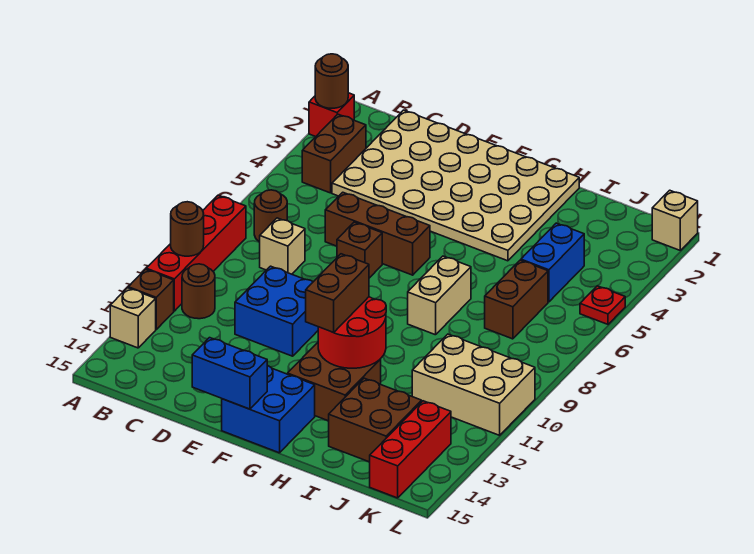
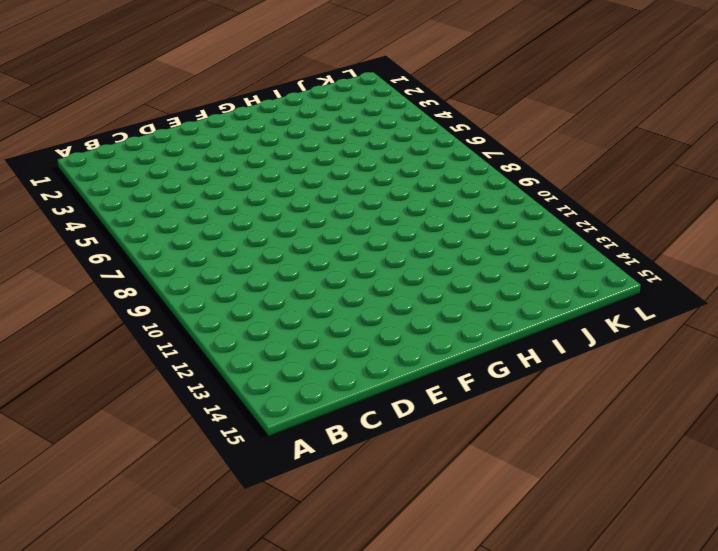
none -> red brick A2 level 1
none -> red brick A8:A11 level 1
none -> brown brick A12 level 1

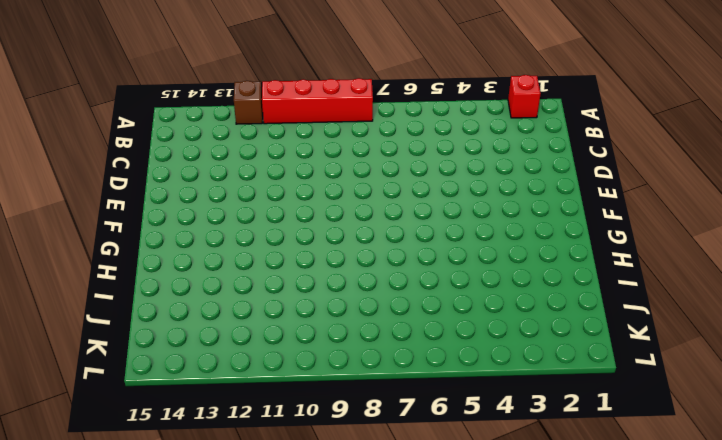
none -> tan brick A13 level 1
none -> brown brick B3:B4 level 1
none -> brown round brick B7 level 1

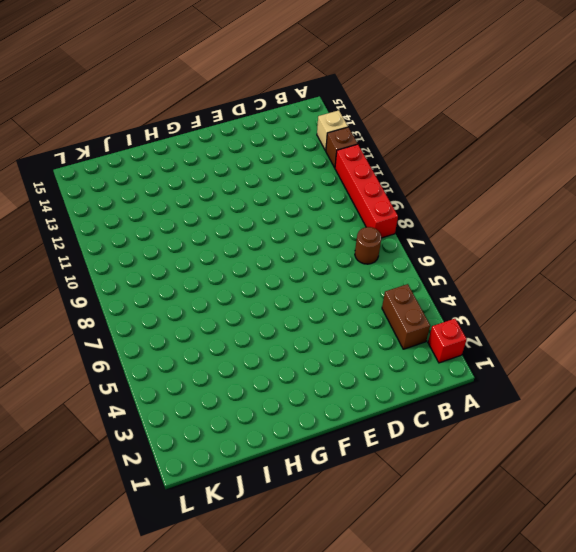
none -> brown round brick B11 level 1
none -> tan plate C1:H4 level 1
none -> tan brick C8 level 1

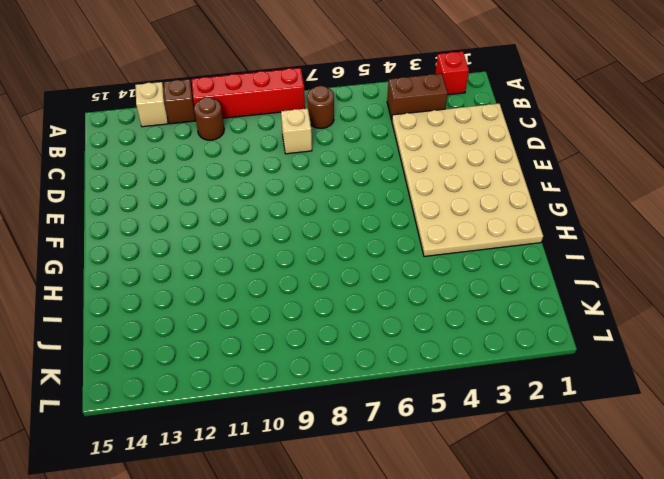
none -> brown brick D6:F6 level 1
none -> blue brick D10:E11 level 1
none -> brown brick E7 level 1

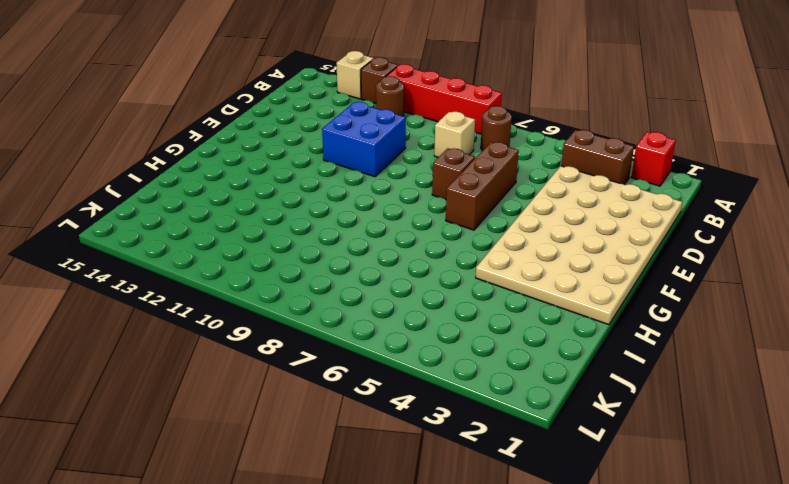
none -> blue brick F14:G15 level 1
none -> brown brick G12:H13 level 1
none -> tan brick H7:H8 level 1

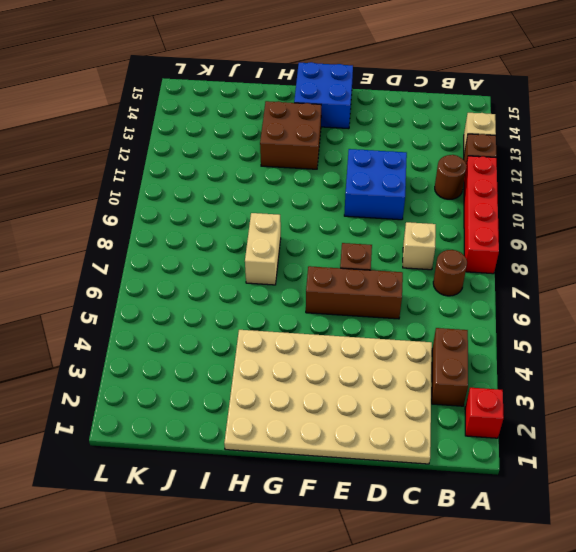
none -> brown brick I13:J14 level 1
none -> blue brick J4:J5 level 1
none -> brown brick J6:J7 level 1

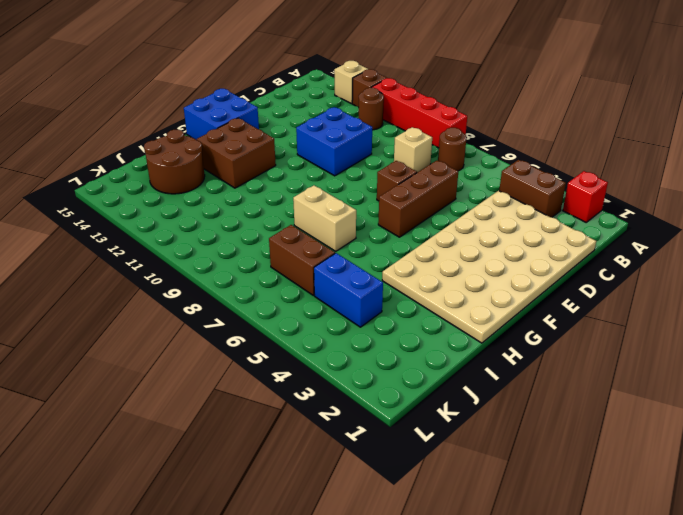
brown round brick I13:J14 level 1 -> brown brick I13:J14 level 1
none -> tan brick J10:L11 level 1
none -> red brick K13:K15 level 1
none -> tan brick L1 level 1

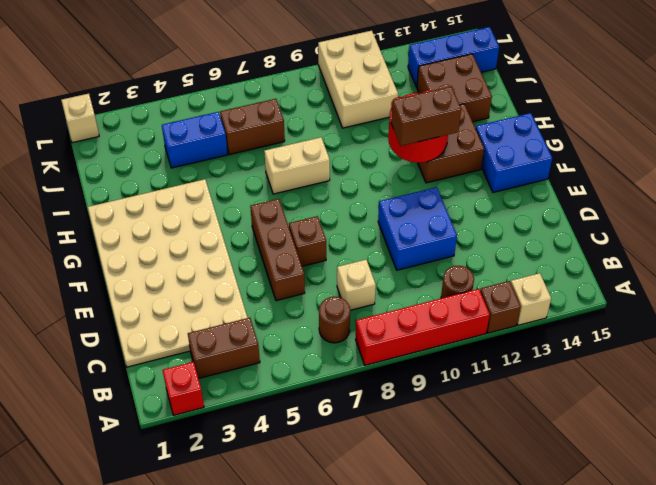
blue brick K13:K15 level 1 -> red brick K13:K15 level 1
none -> red plate L5 level 1
none -> brown round brick A2 level 2
none -> brown round brick A10 level 2

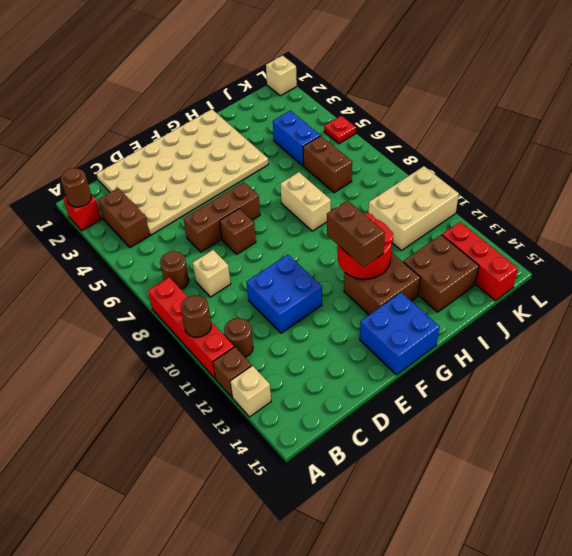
none -> blue brick E15:F15 level 2

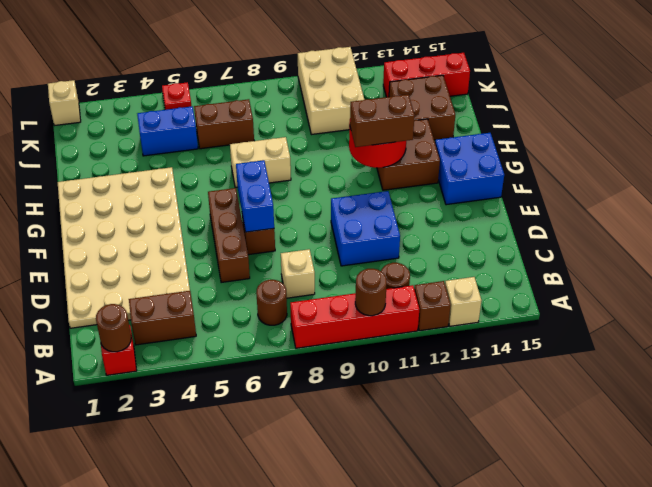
blue brick E7:F7 level 2 -> blue brick E15:F15 level 2

